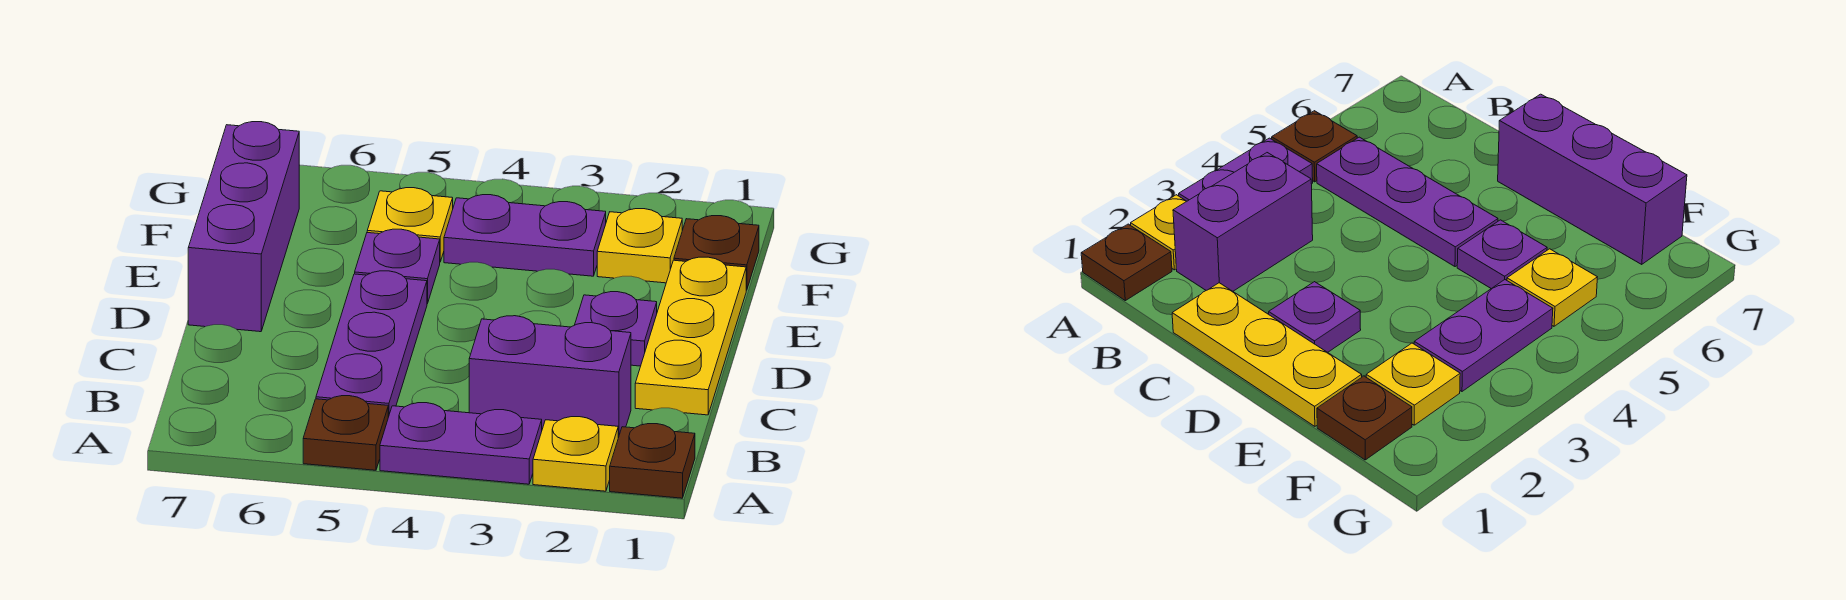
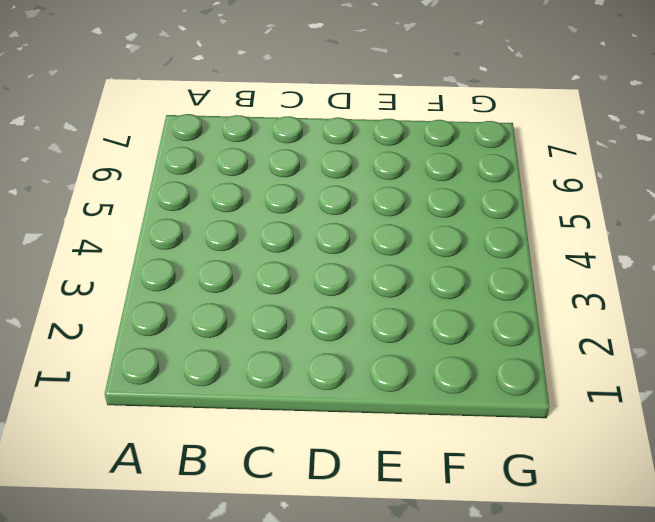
none -> brown plate A1 level 1
none -> yellow plate A2 level 1
none -> purple plate A3:A4 level 1

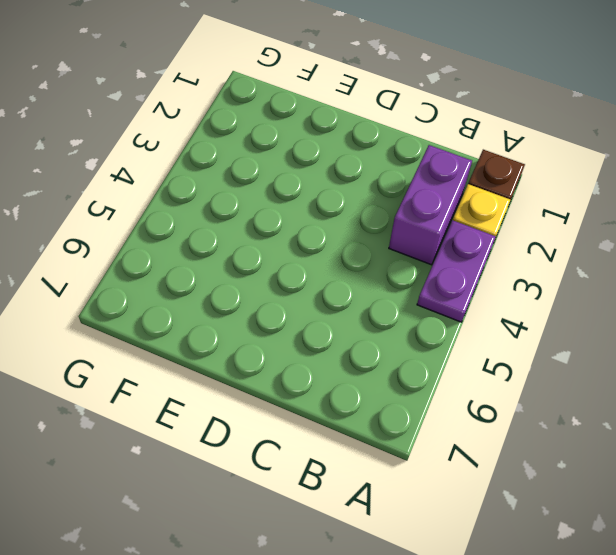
none -> brown plate A5 level 1
none -> purple plate B5:D5 level 1
none -> yellow plate C1:E1 level 1

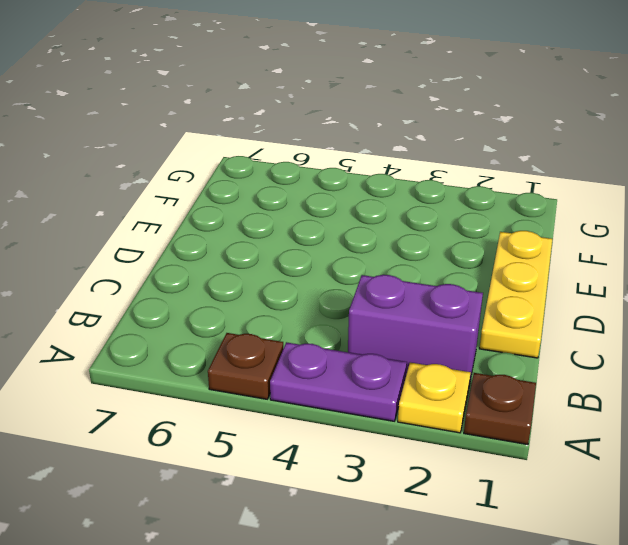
none -> purple plate B5:D5 level 1
none -> purple plate D2 level 1
none -> purple brick D7:F7 level 1

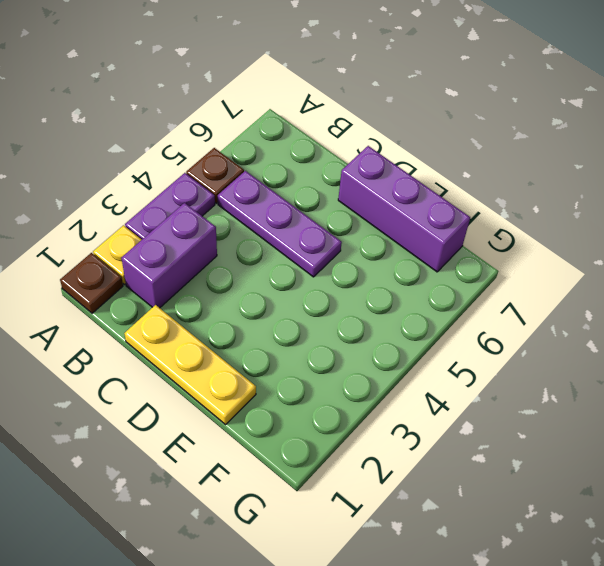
none -> purple plate D2 level 1
none -> purple plate E5 level 1
none -> brown plate F1 level 1

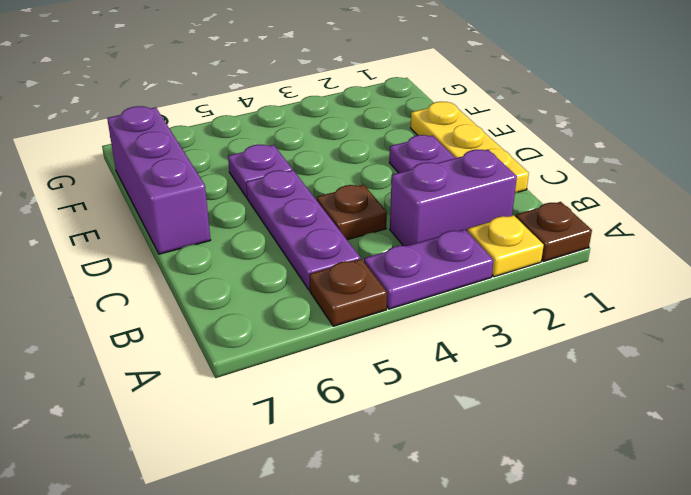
brown plate C4 level 1 -> brown plate F1 level 1
none -> yellow plate F2 level 1
none -> purple plate F3:F4 level 1
none -> yellow plate F5 level 1

